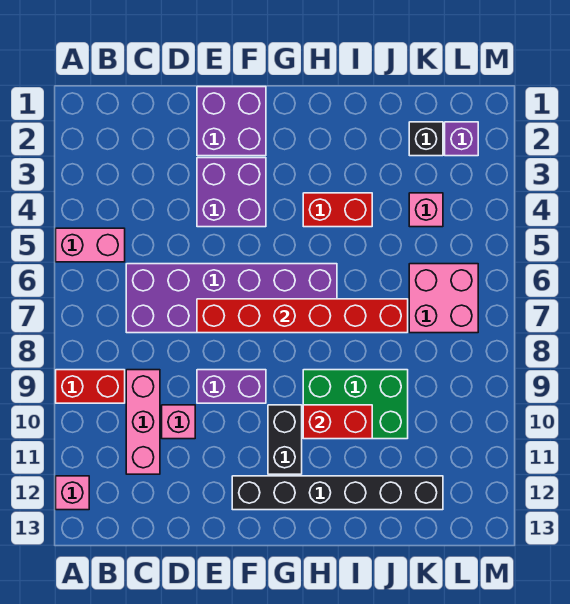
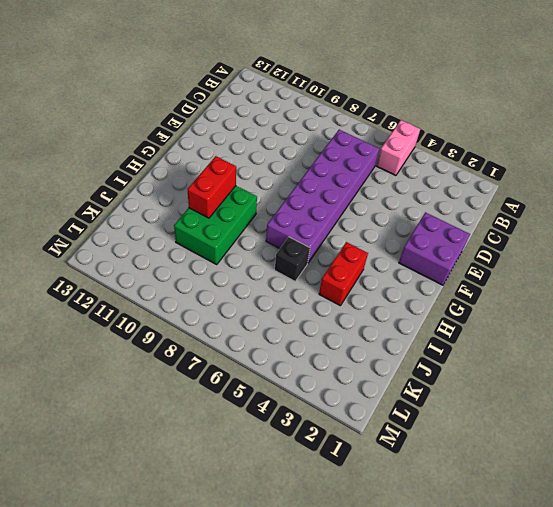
black brick I6 level 1 -> black brick K2 level 1
none -> red brick A9:B9 level 1
none -> pink brick A12 level 1
none -> pink brick C9:C11 level 1

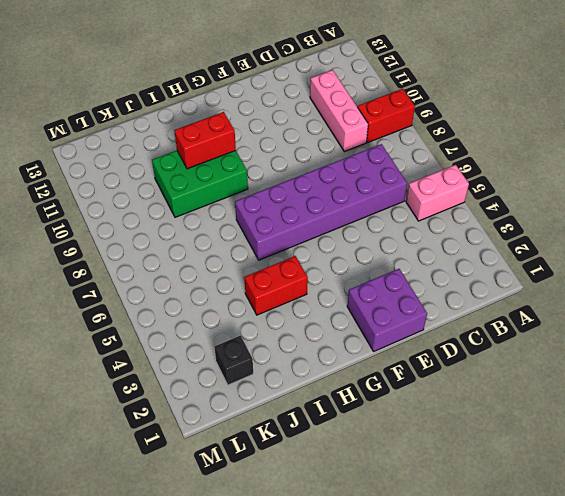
none -> pink brick A12 level 1
none -> pink brick D10 level 1
none -> purple brick E3:F4 level 1

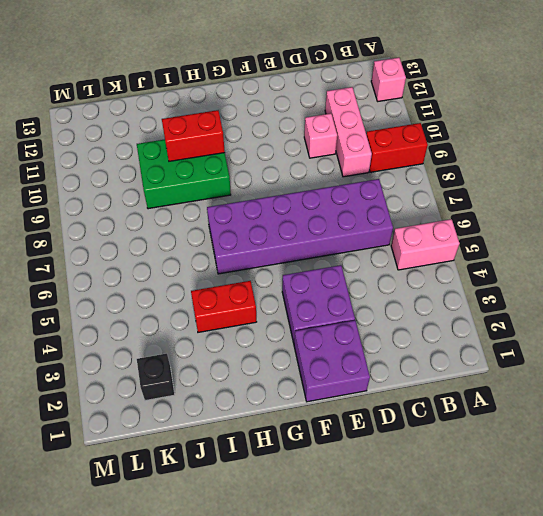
none -> purple brick E9:F9 level 1
none -> black brick F12:K12 level 1
none -> black brick G10:G11 level 1

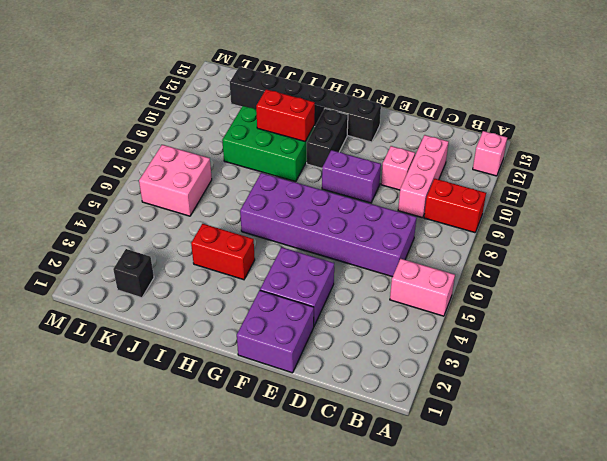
none -> pink brick K4 level 1
none -> purple brick L2 level 1
none -> red brick E7:J7 level 2

